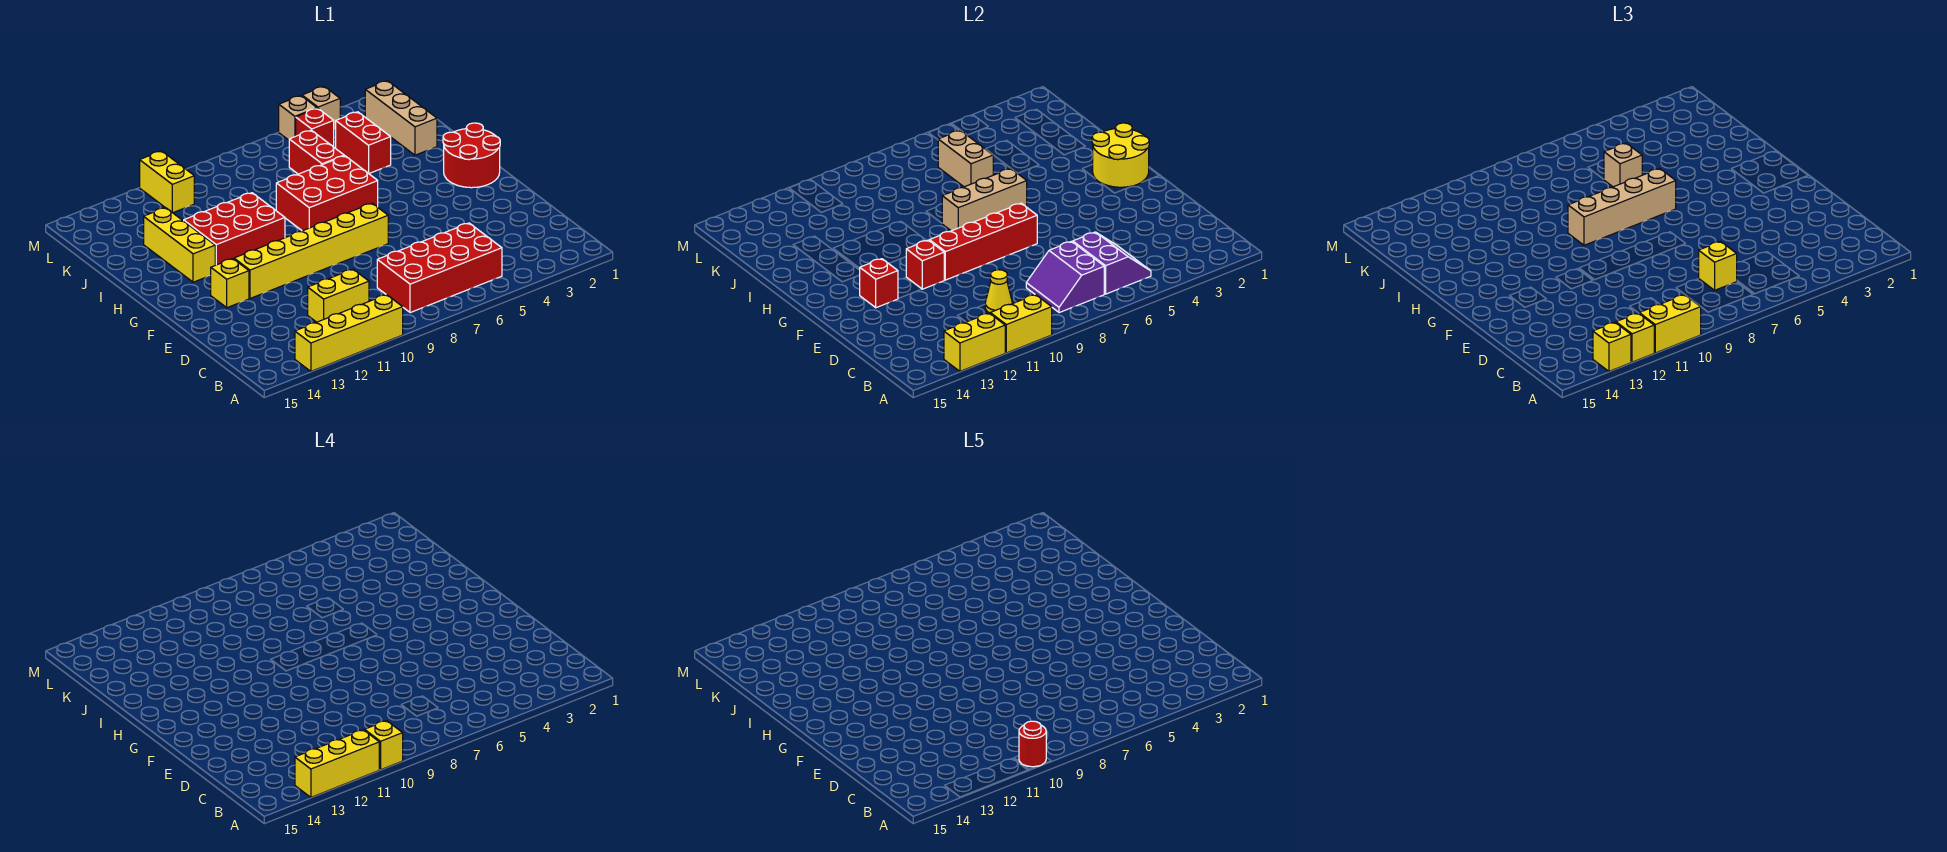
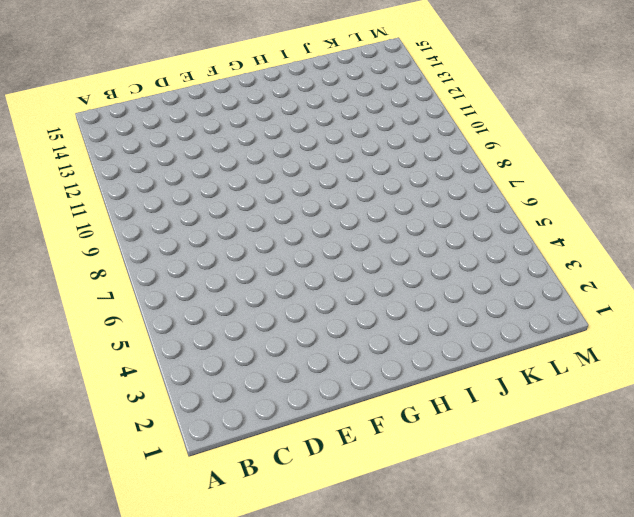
none -> yellow brick A10:A13 level 1
none -> red brick B5:C8 level 1
none -> yellow brick C10:C11 level 1
none -> yellow brick F7:F12 level 1

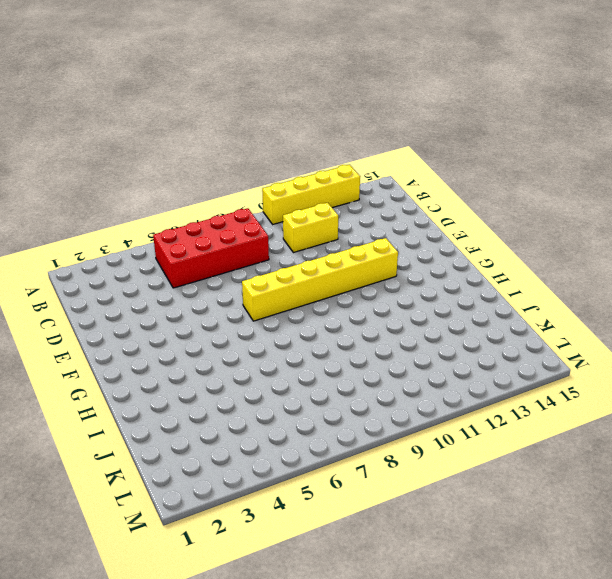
none -> yellow brick F13 level 1
none -> red round brick G1:H2 level 1
none -> red brick H6:I8 level 1
none -> red brick H10:I12 level 1

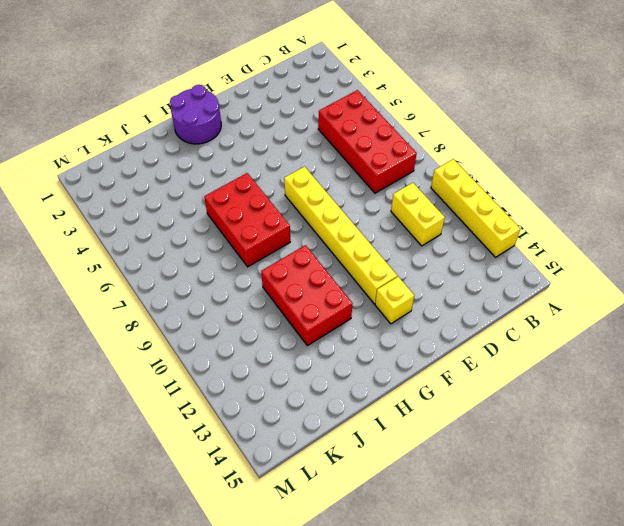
purple round brick G1:H2 level 1 -> red round brick G1:H2 level 1
none -> yellow brick H13:J13 level 1
none -> tan brick J2:L2 level 1
none -> red brick J4:K4 level 1
none -> red brick J6:K6 level 1

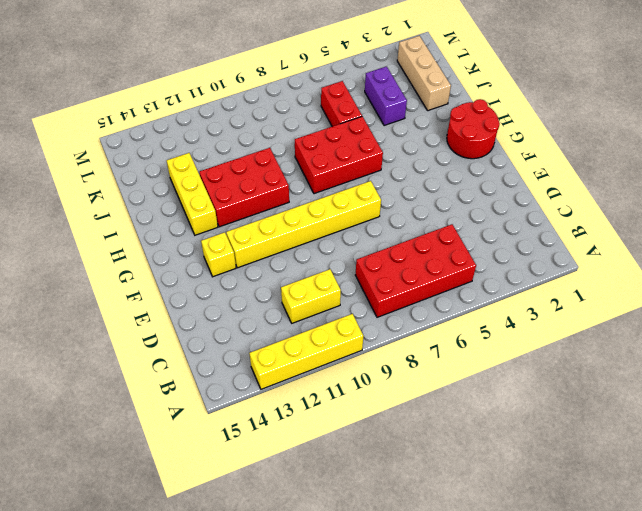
purple brick J4:K4 level 1 -> red brick J4:K4 level 1
none -> red brick L5 level 1
none -> yellow brick L11:M11 level 1
none -> tan brick M4 level 1
none -> tan brick M5 level 1

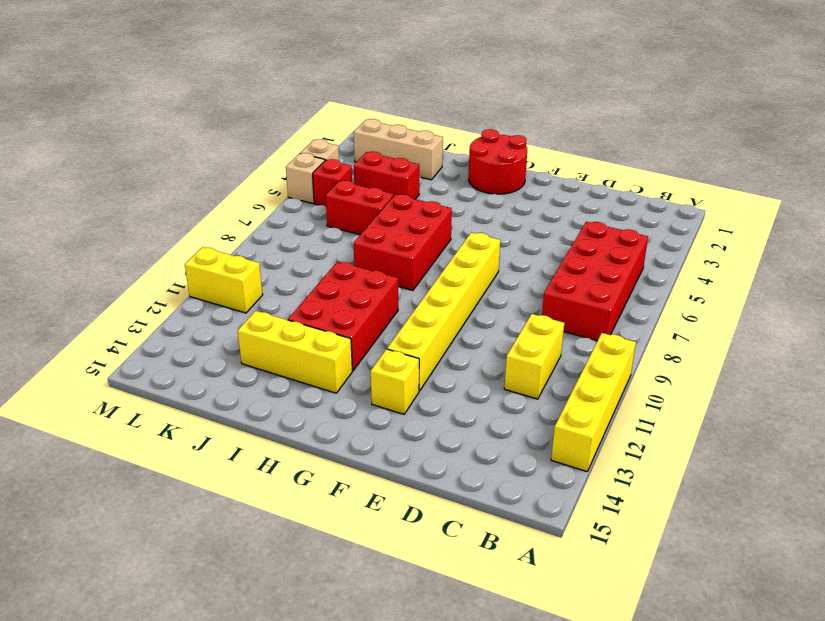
none -> yellow brick A10:A11 level 2
none -> yellow brick A12:A13 level 2
none -> purple slope B5:C6 level 2 top 6
none -> purple slope B7:C8 level 2 top 7

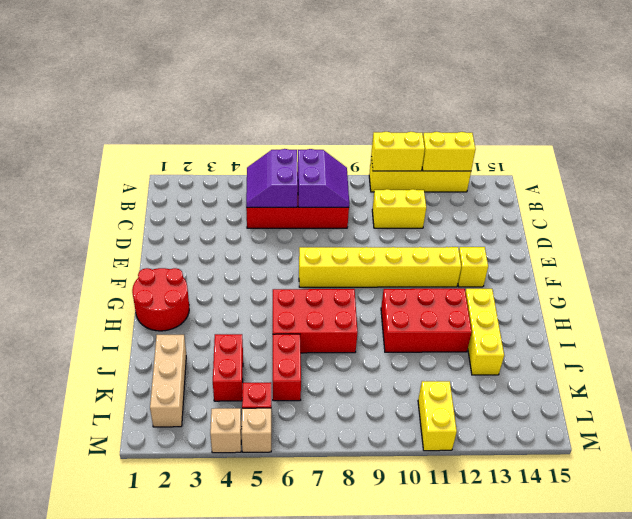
none -> yellow cone C10 level 2
none -> red brick F7:F10 level 2
none -> red brick F11 level 2
none -> red brick F13 level 2

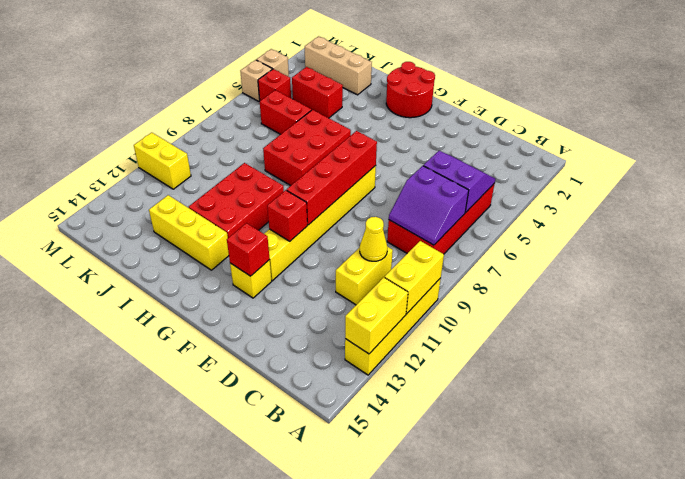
none -> yellow round brick G1:H2 level 2
none -> tan brick H6:H8 level 2
none -> tan brick J6:K6 level 2
none -> yellow brick A10:A11 level 3

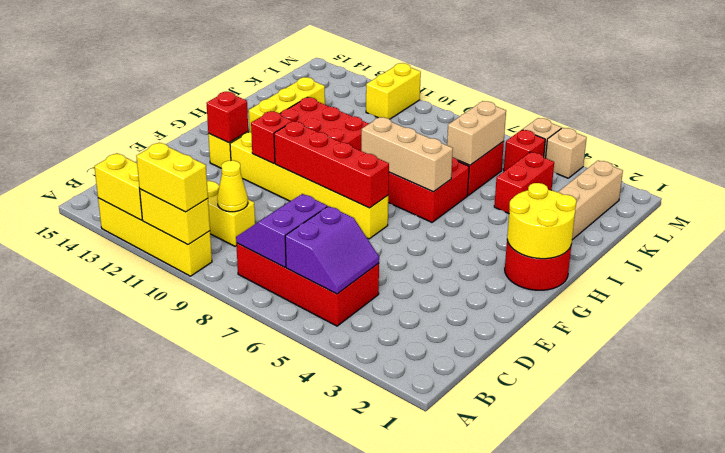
none -> yellow brick A12 level 3
none -> yellow brick A13 level 3
none -> yellow brick C7 level 3
none -> tan brick H6:H9 level 3

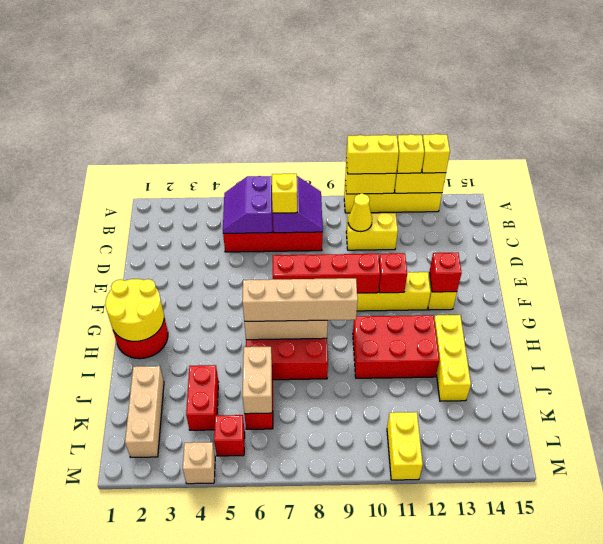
none -> tan brick M5 level 1
none -> tan brick J6 level 3
none -> yellow brick A10 level 4
none -> yellow brick A11:A13 level 4

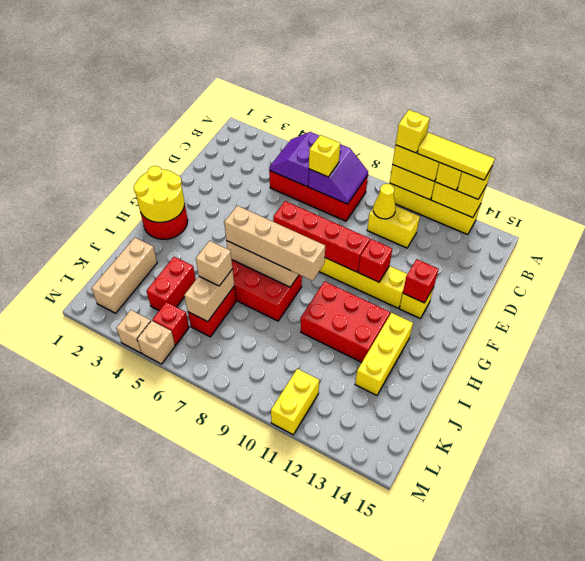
yellow tile A11:A13 level 4 -> yellow brick A11:A13 level 4
none -> red round brick A10 level 5

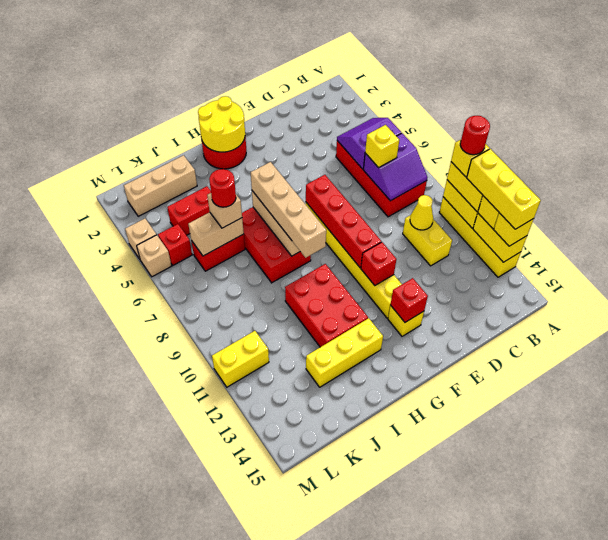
red round brick J6 level 4 -> none

